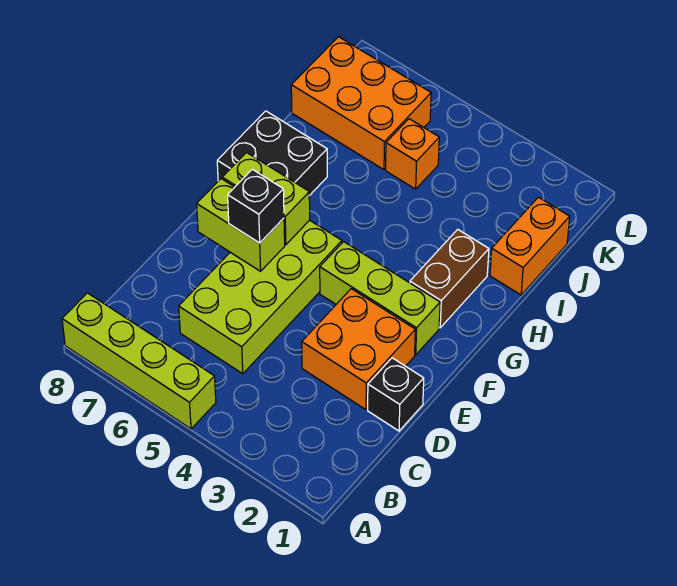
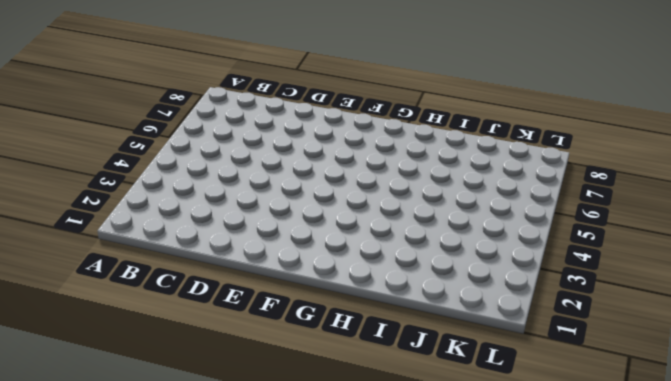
none -> lime brick A5:A8 level 1
none -> lime brick C5:F6 level 1
none -> black brick D1 level 1

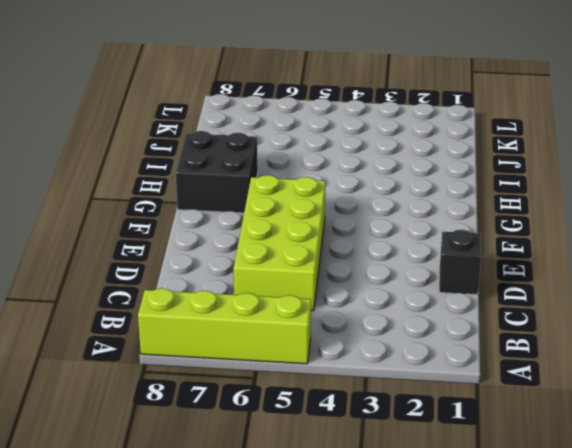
none -> orange brick D2:E3 level 1
none -> lime brick F2:F4 level 1
none -> brown brick G2:H2 level 1

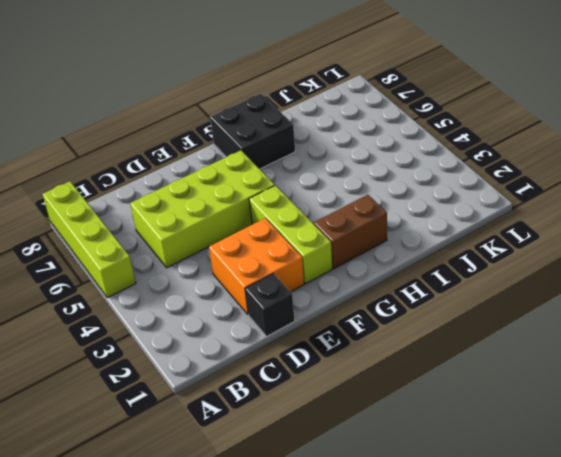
none -> orange brick I1:J1 level 1
none -> orange brick J5 level 1
none -> orange brick J6:K8 level 1

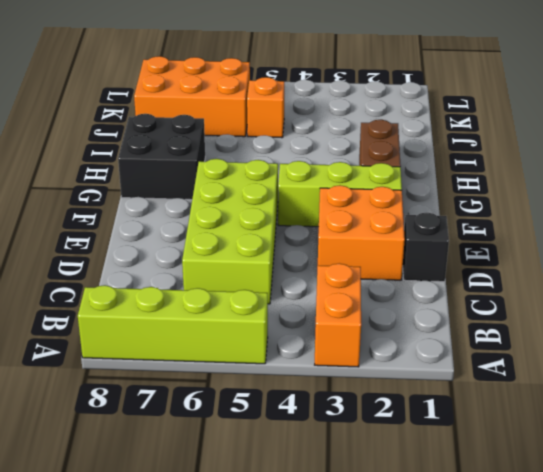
orange brick A3:B3 level 1 -> orange brick I1:J1 level 1
none -> lime brick E6:E7 level 2
none -> lime brick F6:F7 level 2
none -> black brick E6 level 3

